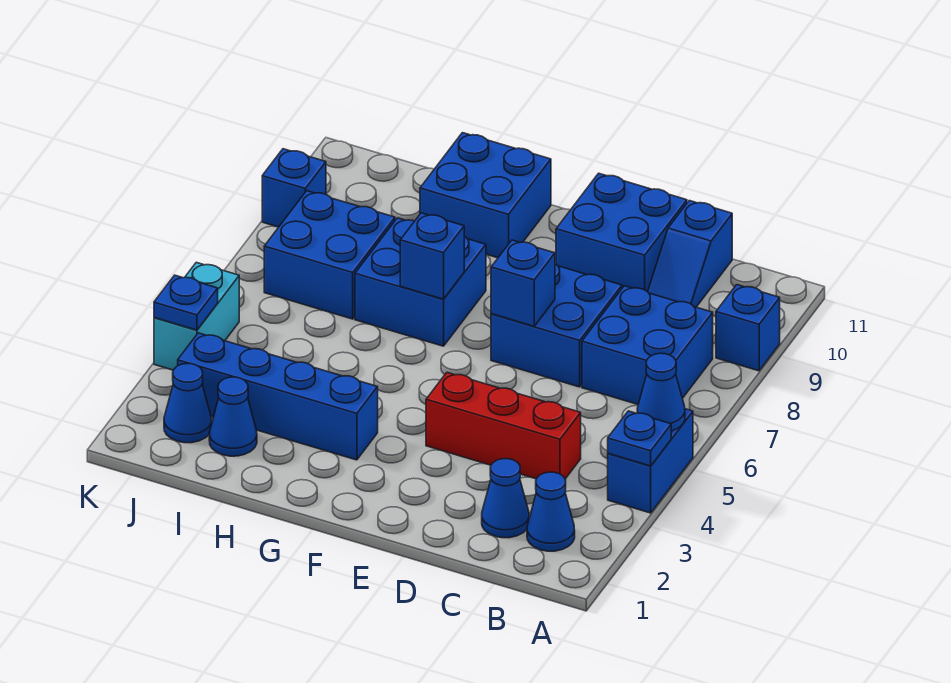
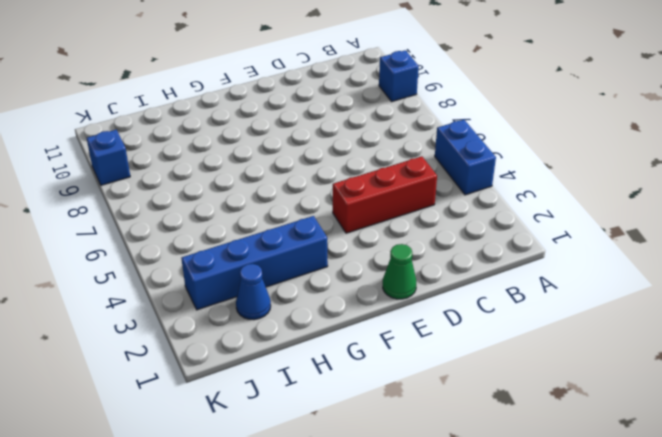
green cone E1 level 1 -> none
none -> blue cone B2 level 1
none -> blue brick B7:C8 level 1
none -> blue cone C2 level 1

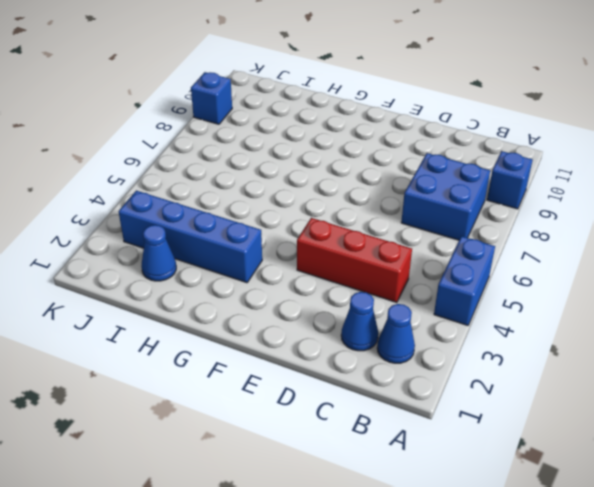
none -> blue slope C10:C11 level 1 top 11
none -> blue brick D7:E8 level 1
none -> blue brick D10:E11 level 1

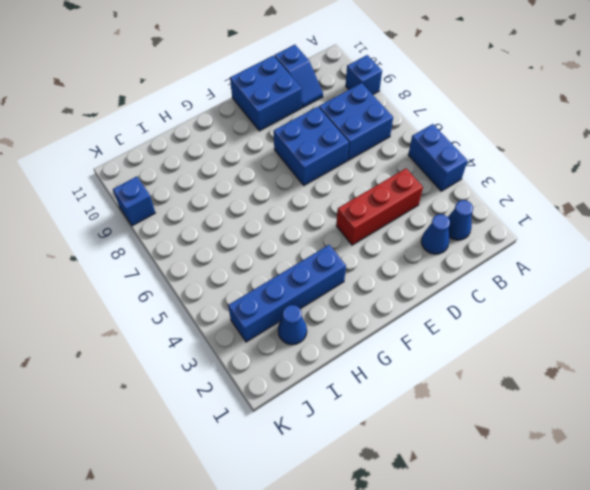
none -> blue brick G7:H8 level 1
none -> blue brick G10:H11 level 1
none -> blue brick I7:J8 level 1

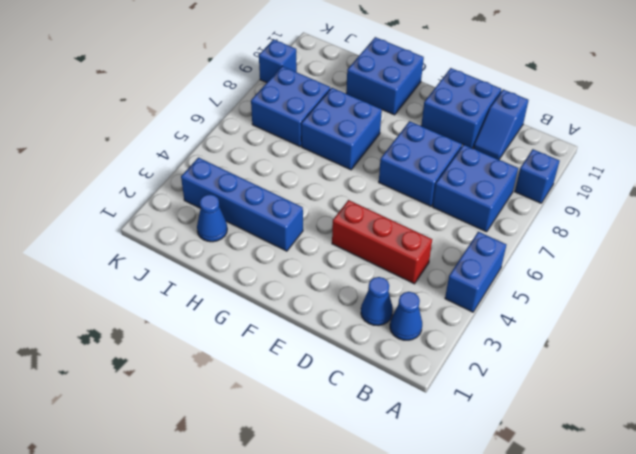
none -> blue cone J2 level 1
none -> cyan brick K4:K5 level 1
none -> blue plate A4 level 2

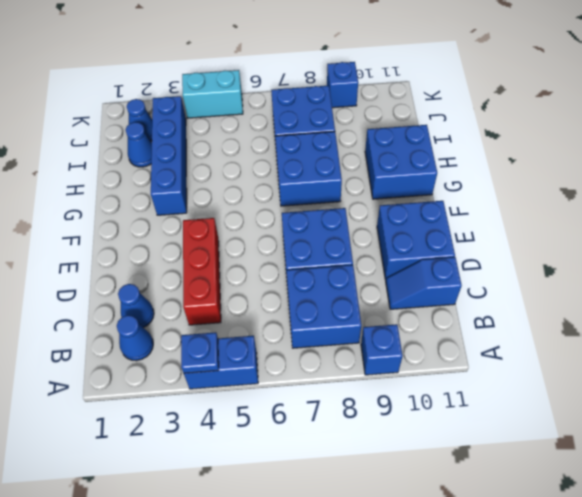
none -> blue cone A5 level 2
none -> blue brick E7 level 2
none -> blue brick G7 level 2

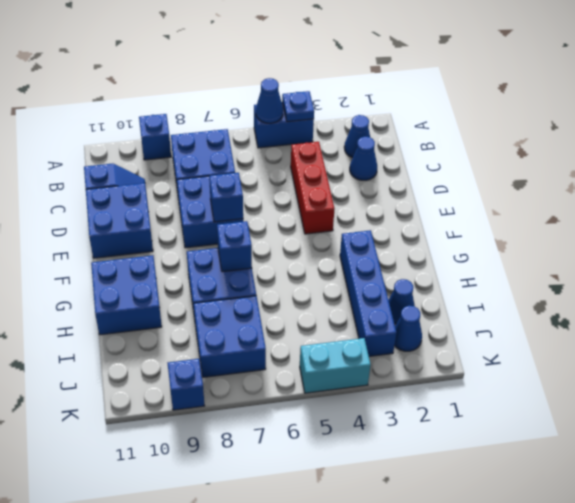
none -> blue plate K4 level 2

